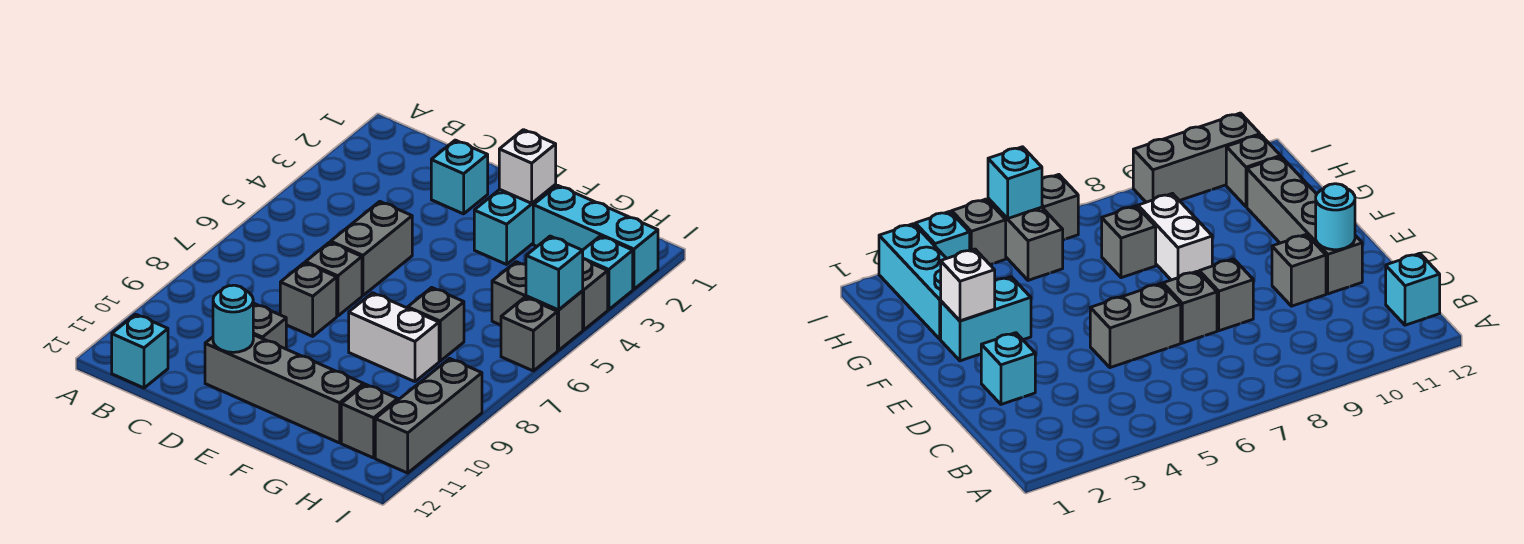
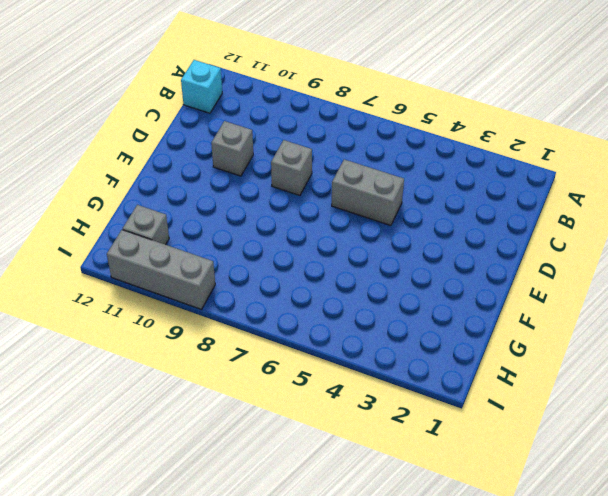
none -> cyan brick D2 level 1
none -> grey brick D7 level 1
none -> grey brick D11:G11 level 1

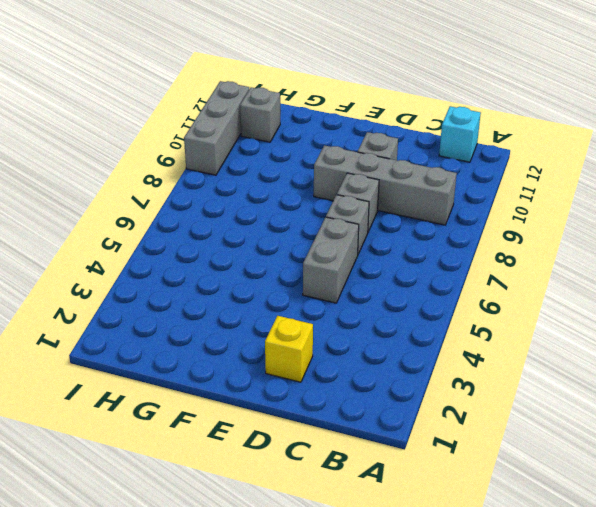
grey brick B9:E9 level 1 -> grey brick D11:G11 level 1
yellow brick D2 level 1 -> cyan brick D2 level 1
none -> cyan brick F2:F3 level 1
none -> white brick F8:G8 level 1
none -> cyan brick G2:I2 level 1

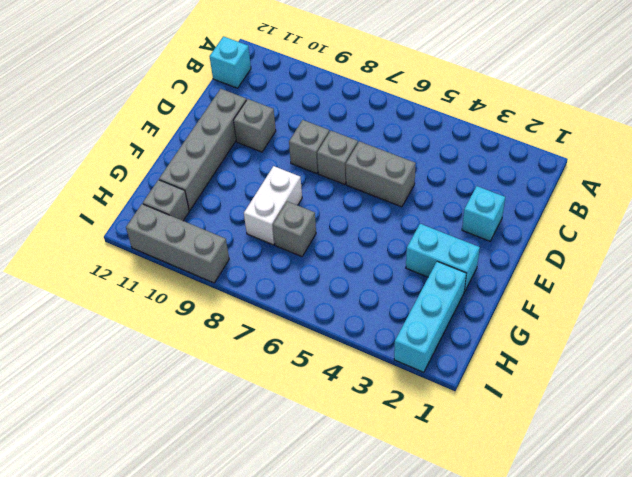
none -> grey brick H5:I5 level 1
none -> cyan brick I3 level 1
none -> grey brick I4 level 1

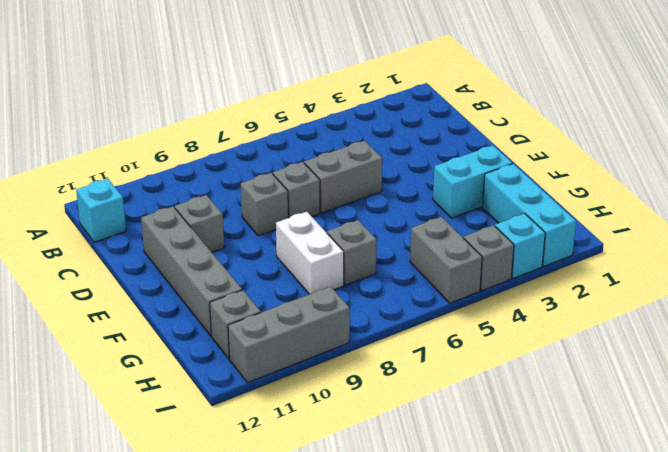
none -> cyan brick D2 level 1
none -> grey brick I6 level 1
none -> cyan round brick D11 level 2

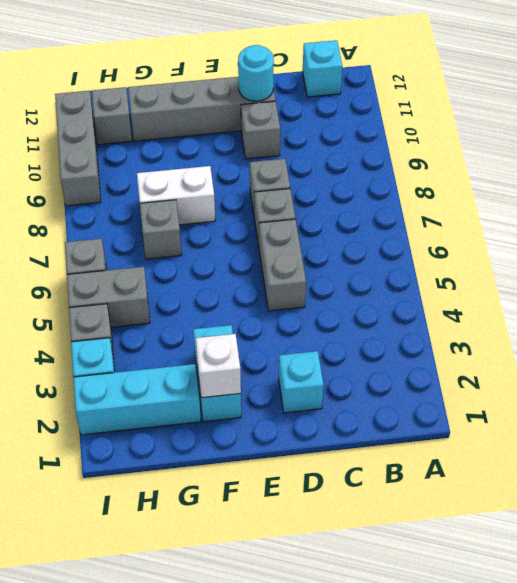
none -> cyan brick I5 level 2

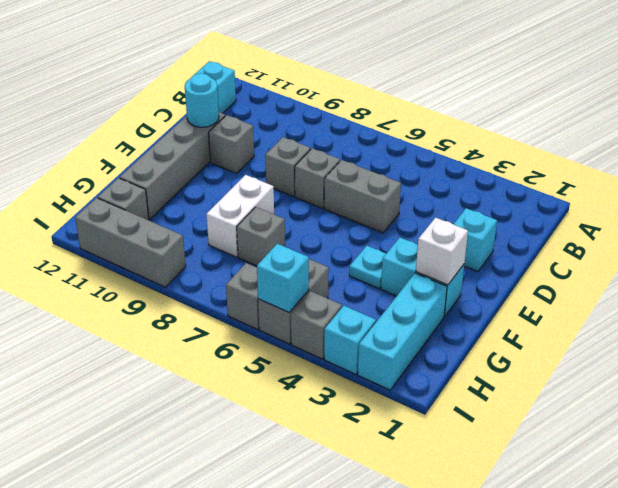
cyan plate F4 level 1 -> none

